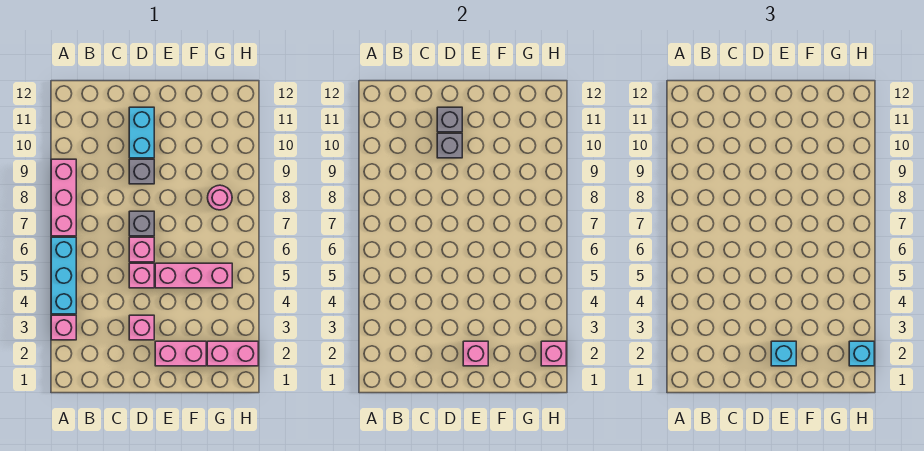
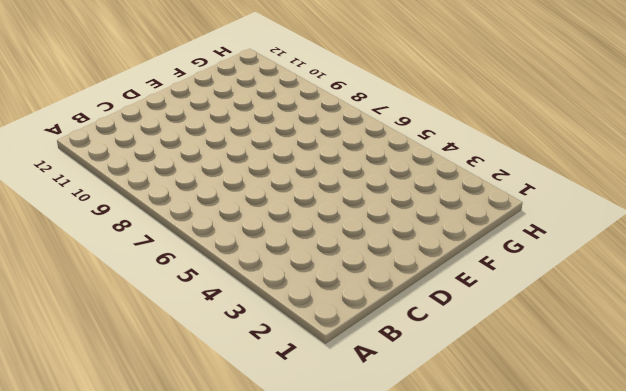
none -> pink brick A3 level 1
none -> cyan brick A4:A6 level 1
none -> pink brick A7:A9 level 1

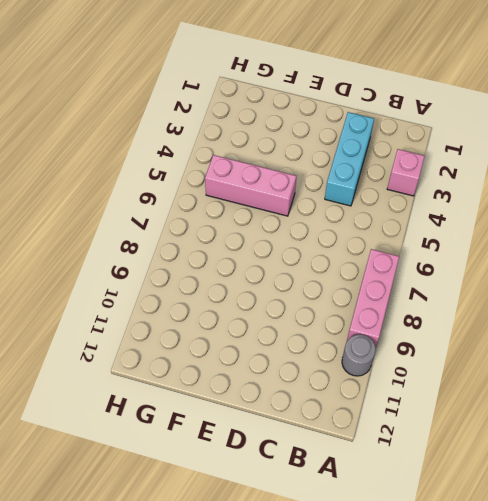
grey round brick A10 level 1 -> none
cyan brick C2:C4 level 1 -> cyan brick A4:A6 level 1
none -> pink brick D3 level 1
none -> pink brick D5 level 1
none -> pink brick D6 level 1

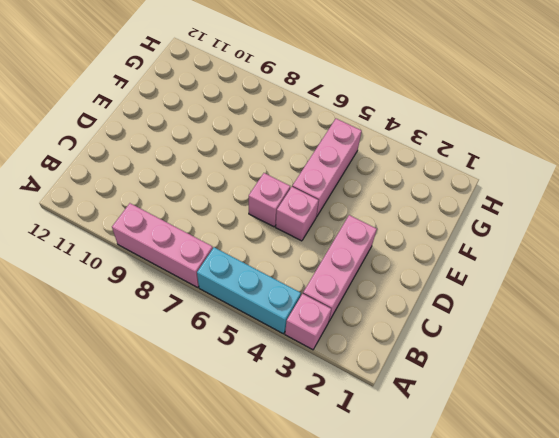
pink brick B3:D3 level 1 -> pink brick D3 level 1
none -> grey brick D7 level 1
none -> grey brick D9 level 1
none -> cyan brick D10:D11 level 1

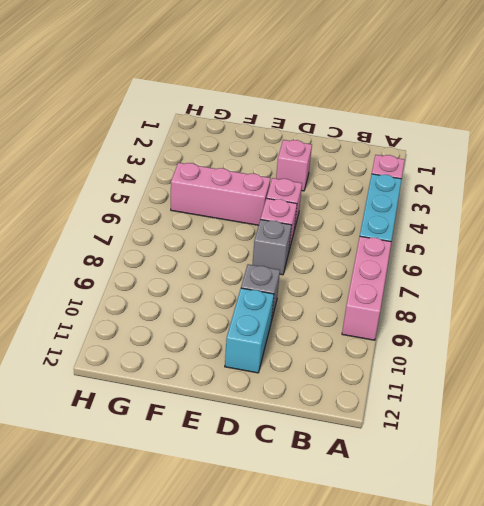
none -> pink brick E2:F2 level 1
none -> pink brick G2:H2 level 1
none -> pink round brick G8 level 1

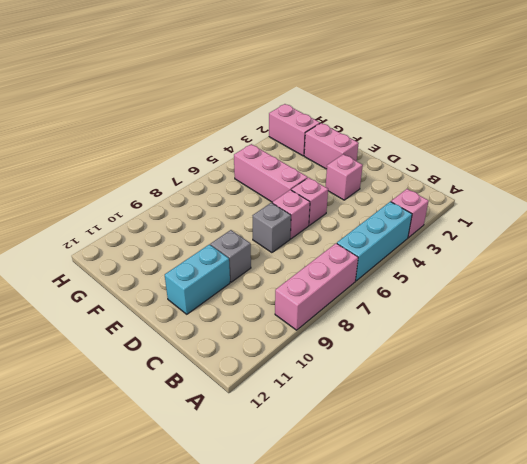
none -> pink round brick G8 level 1
none -> grey brick D10 level 2
none -> grey brick D11 level 2

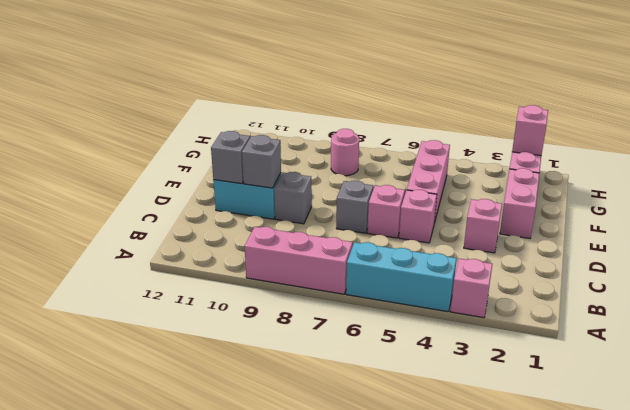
none -> pink brick E2 level 2
none -> cyan brick E2 level 3
none -> cyan brick H2 level 3

